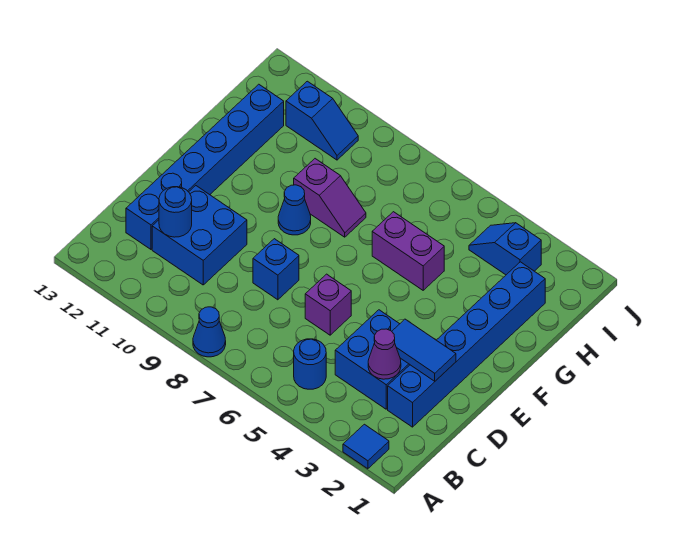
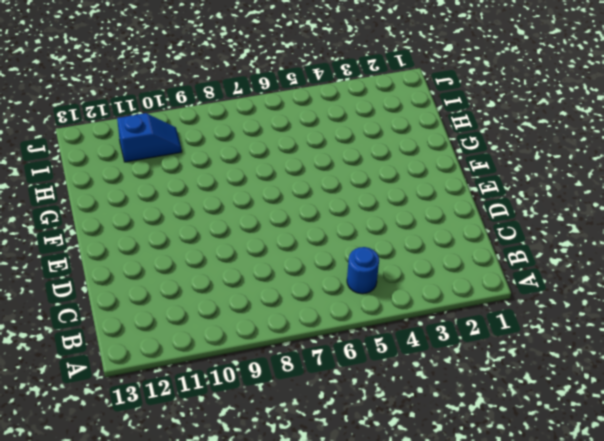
none -> blue tile A2 level 1
none -> blue cone A8 level 1
none -> blue brick C2:H2 level 1

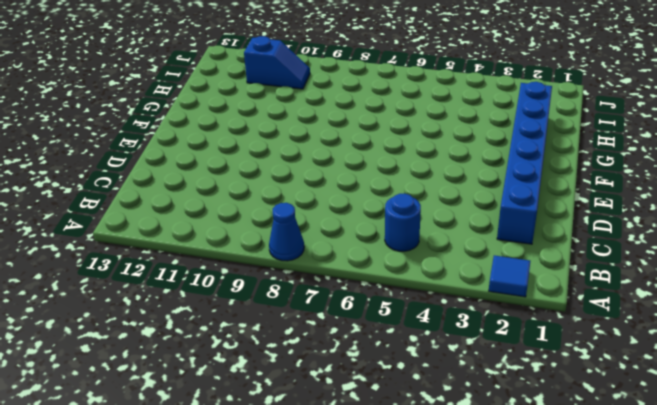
none -> blue brick C3:D4 level 1
none -> blue brick C10:D11 level 1
none -> blue brick C12:H12 level 1

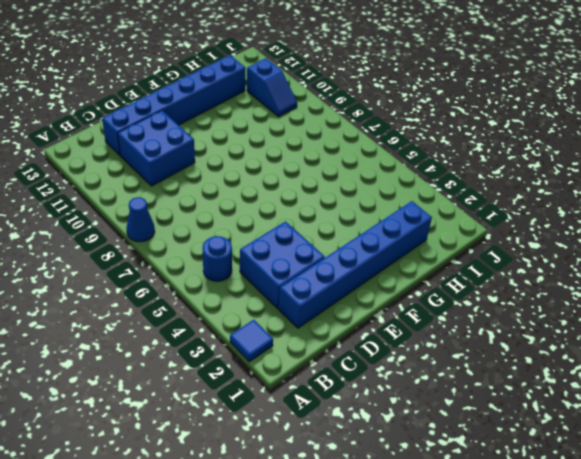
none -> purple brick D6 level 1
none -> blue brick D8 level 1
none -> blue cone F9 level 1

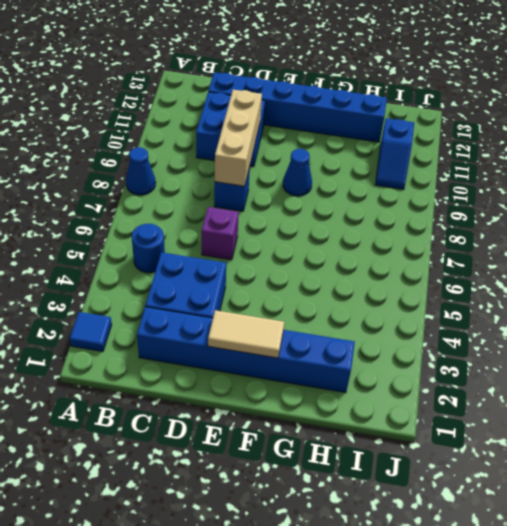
tan brick D8:D10 level 2 -> none
tan tile E2:F2 level 2 -> none
none -> purple brick G5:G6 level 1
none -> purple slope G8:G9 level 1 top 9
none -> blue slope I3:I4 level 1 top 3

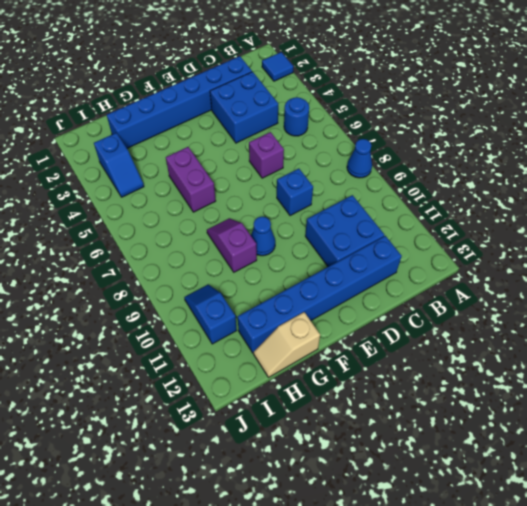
tan slope G13:H13 level 1 top G -> none
none -> purple cone C3 level 2
none -> blue round brick C11 level 2
none -> blue tile D2:D3 level 2

